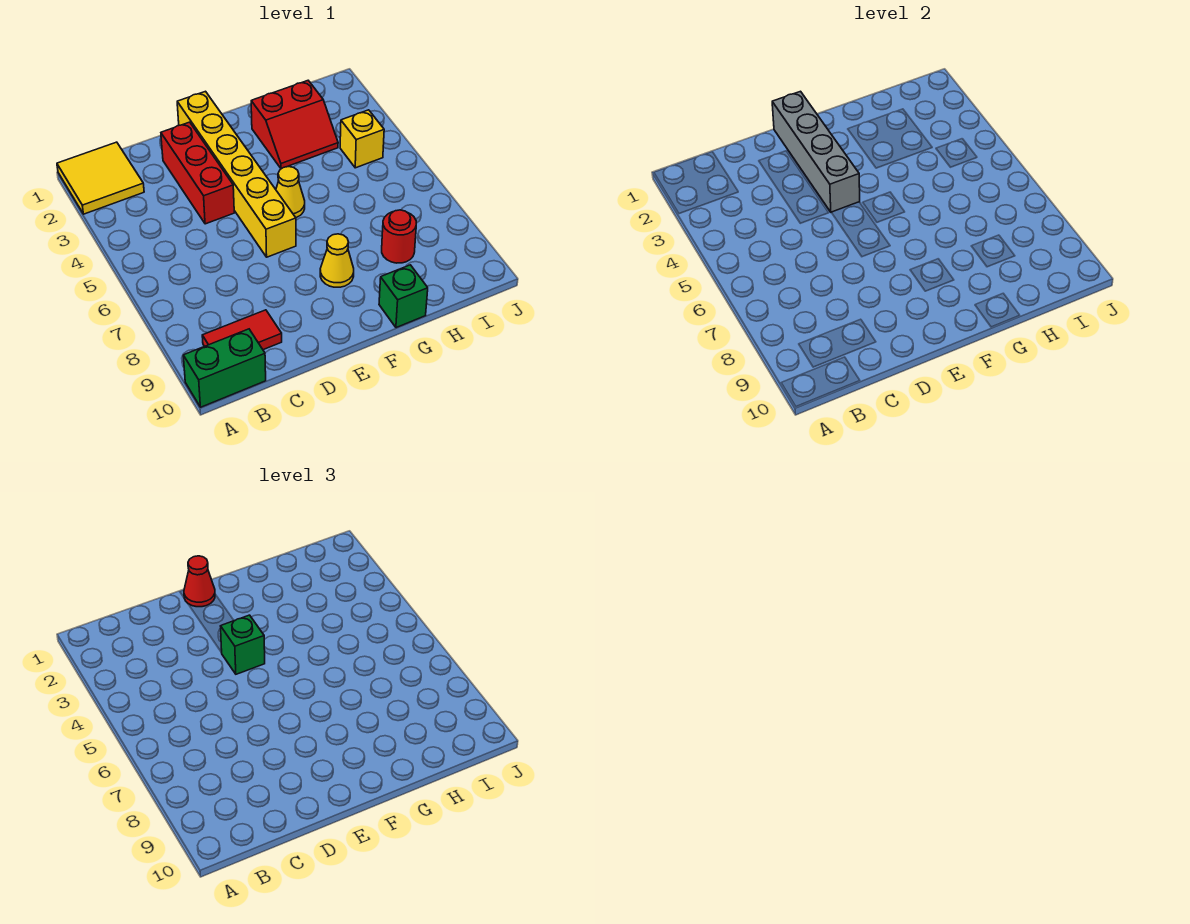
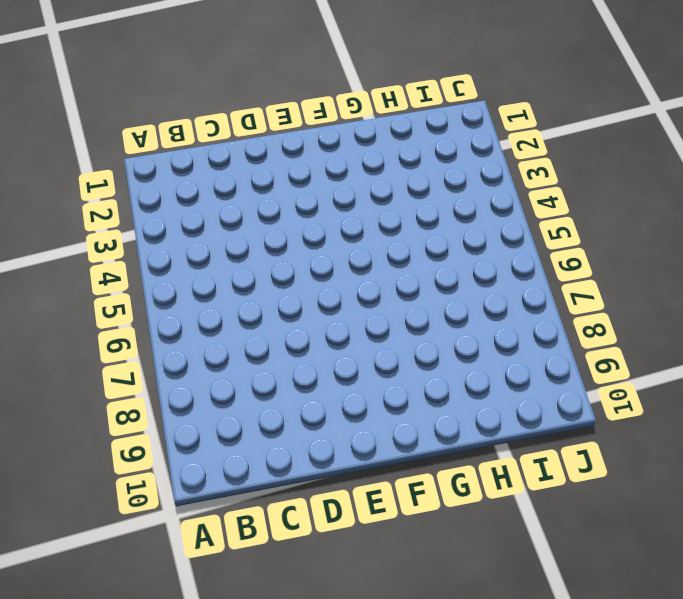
none -> yellow tile A1:B2 level 1
none -> green brick A10:B10 level 1
none -> red tile B9:C9 level 1

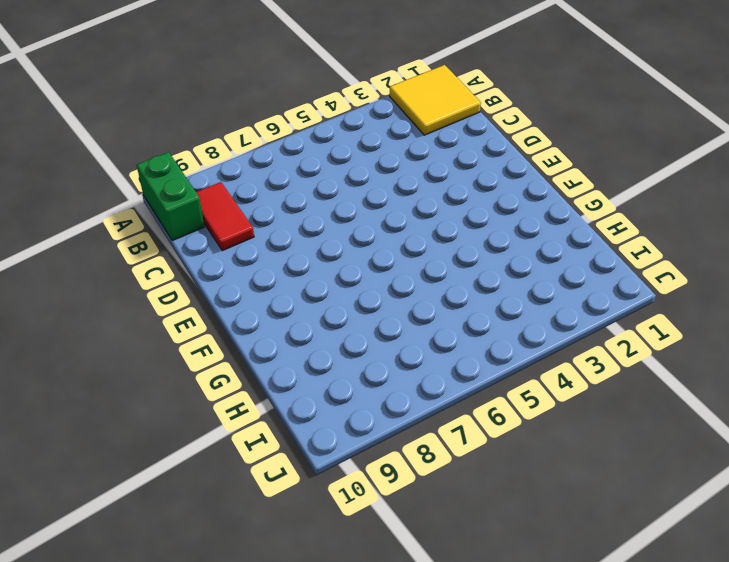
none -> red brick D2:D4 level 1
none -> yellow brick E1:E6 level 1
none -> yellow cone F5 level 1

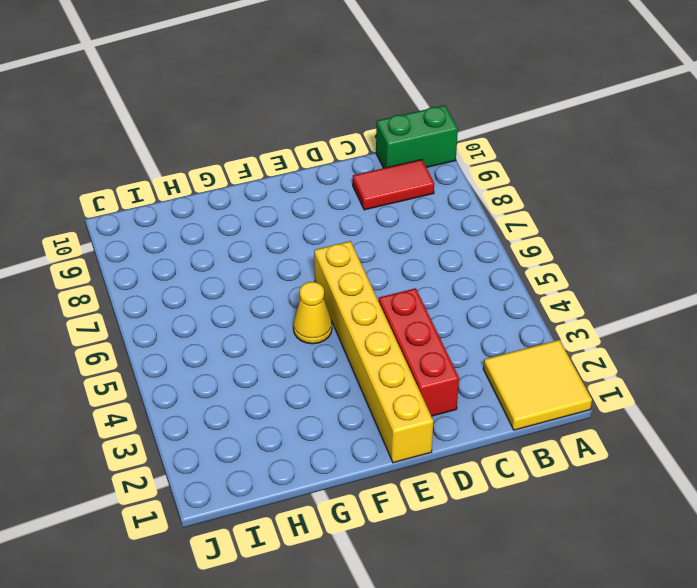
none -> yellow cone F8 level 1
none -> red slope G2:H3 level 1 top 2
none -> green brick G10 level 1

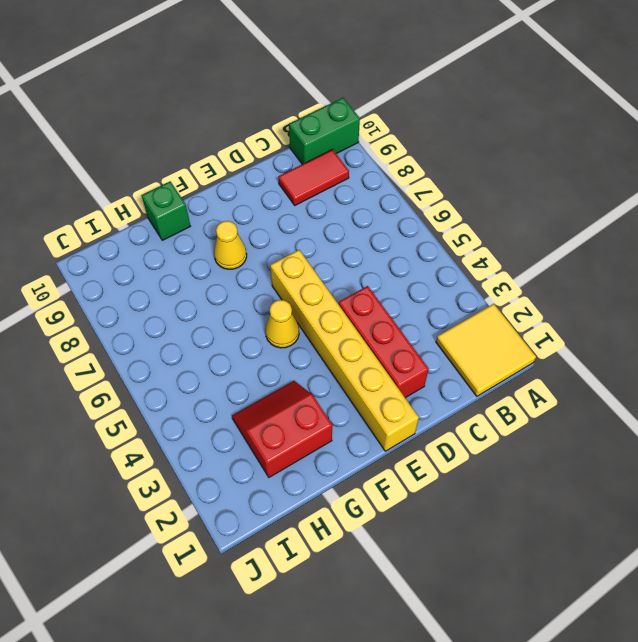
none -> red round brick H8 level 1
none -> yellow brick I4 level 1
none -> grey brick E1:E4 level 2

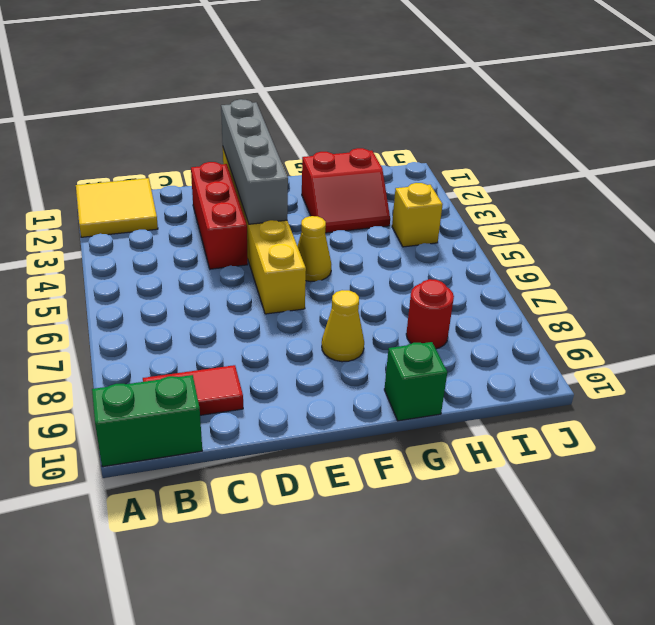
none -> red cone E1 level 3
none -> green brick E4 level 3

